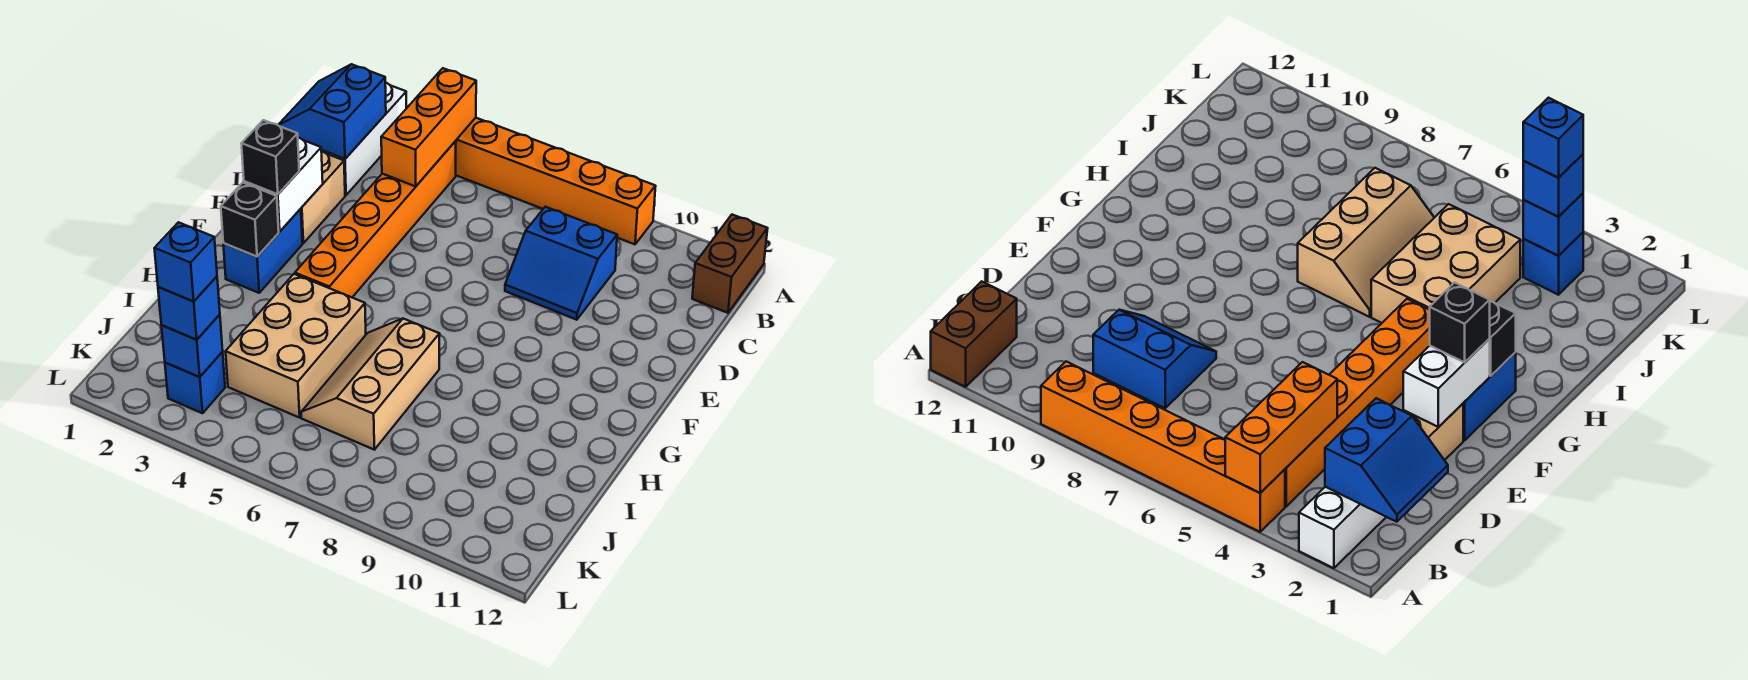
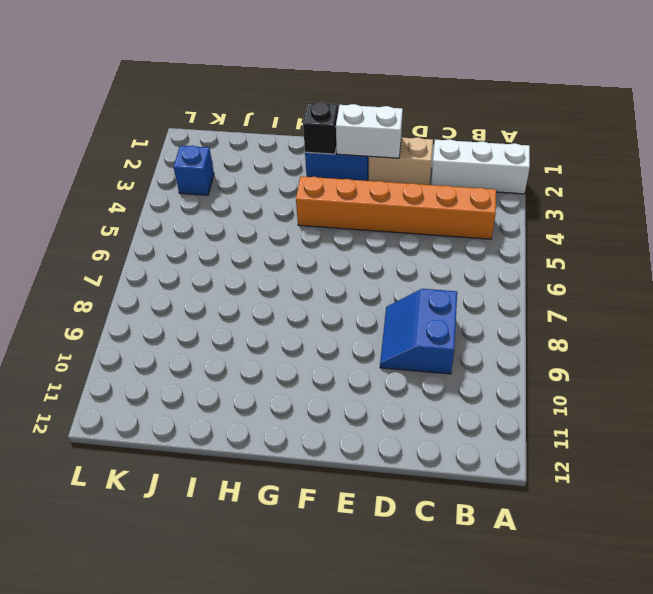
none -> orange brick A4:A9 level 1
none -> brown brick A12:B12 level 1
none -> tan brick H4:J5 level 1

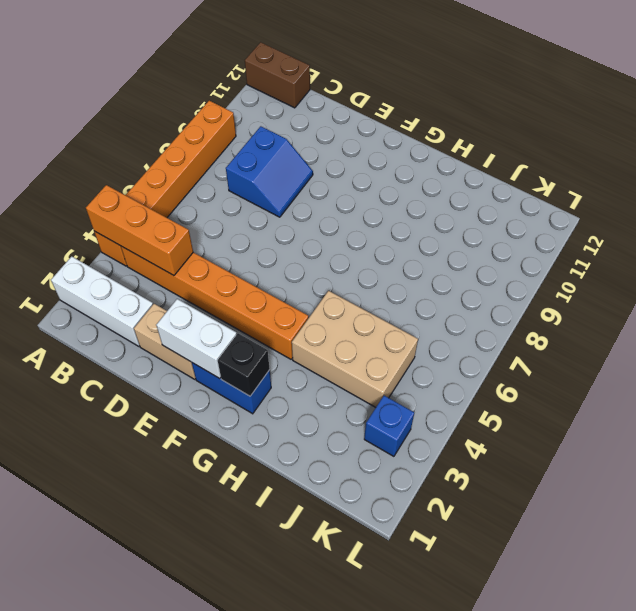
none -> tan slope H6:J7 level 1 top 7
none -> blue slope B1:C2 level 2 top 2
none -> blue brick K3 level 2

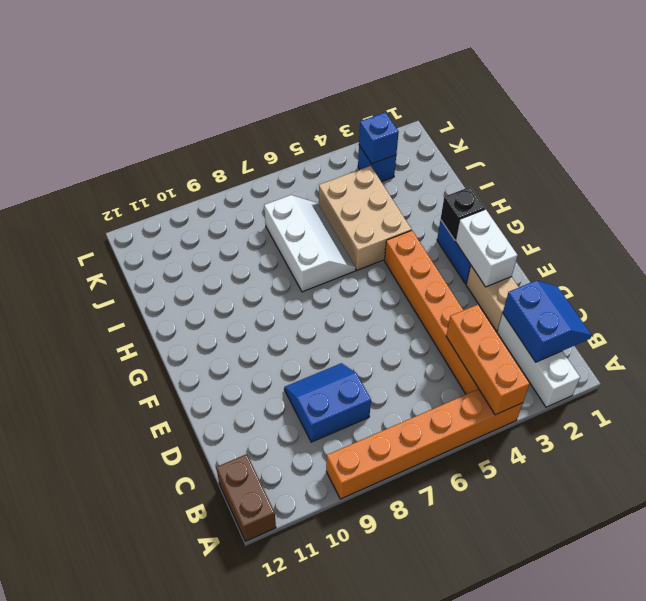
white slope H6:J7 level 1 top 7 -> tan slope H6:J7 level 1 top 7
none -> black brick F2 level 3
none -> blue brick K3 level 3
none -> blue brick K3 level 4

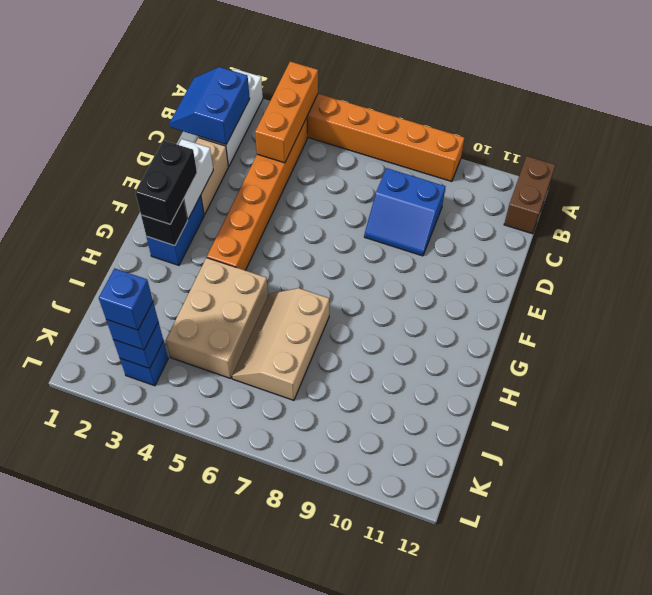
black brick F2:G2 level 3 -> black brick F2 level 3

